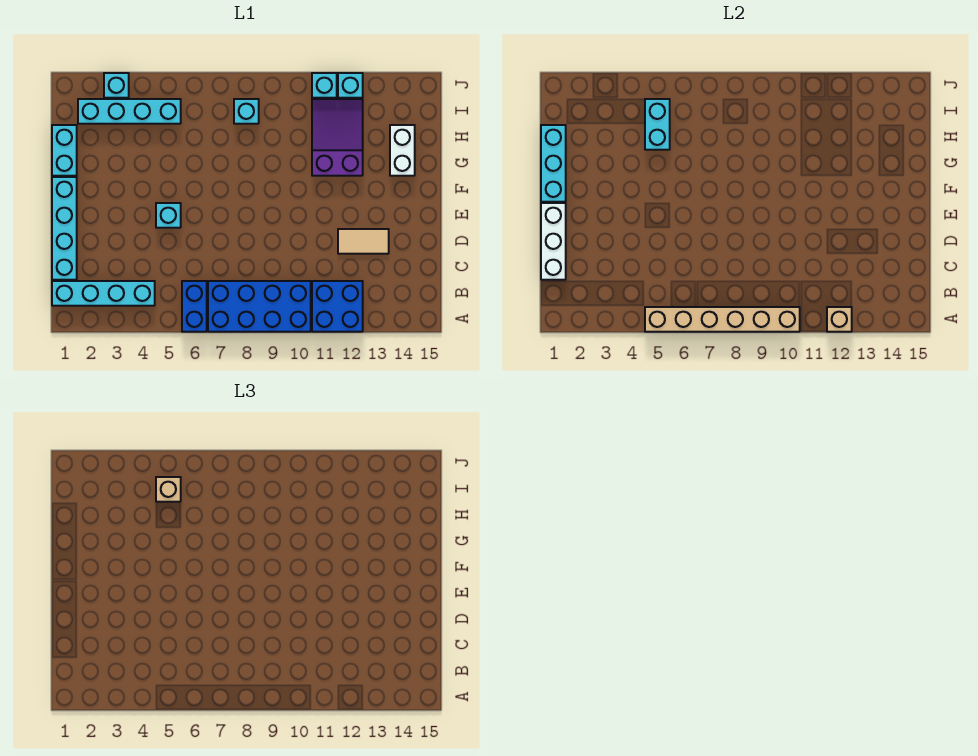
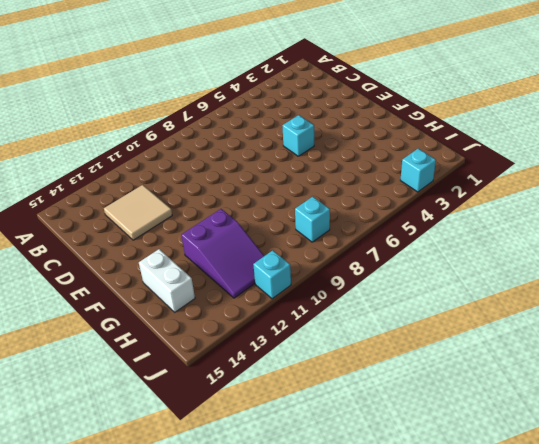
tan tile C12:D13 level 1 -> tan tile D12:D13 level 1
none -> blue brick A6:B6 level 1
none -> blue brick A7:B10 level 1
none -> blue brick A11:B12 level 1

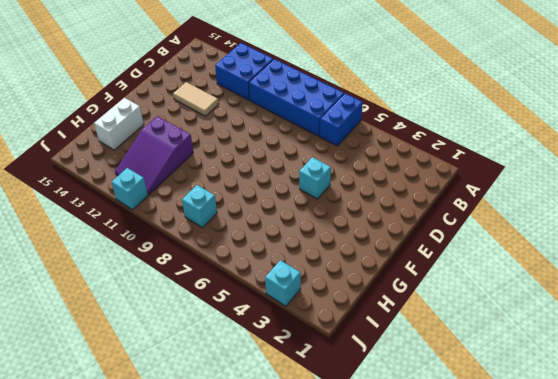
none -> cyan brick B1:B4 level 1
none -> cyan brick C1:F1 level 1
none -> cyan brick G1:H1 level 1

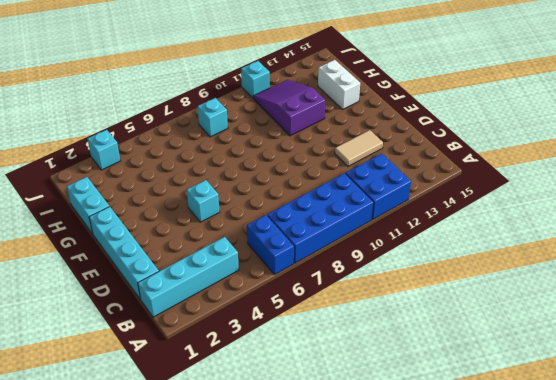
none -> cyan brick I2:I5 level 1
none -> cyan brick J12 level 1
none -> tan brick A5:A10 level 2

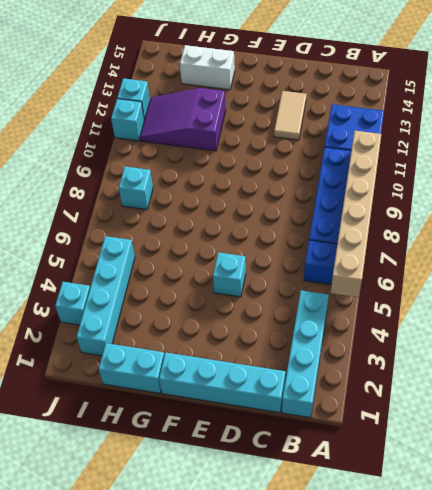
none -> tan brick A12 level 2
none -> white brick C1:E1 level 2
none -> cyan brick F1:H1 level 2

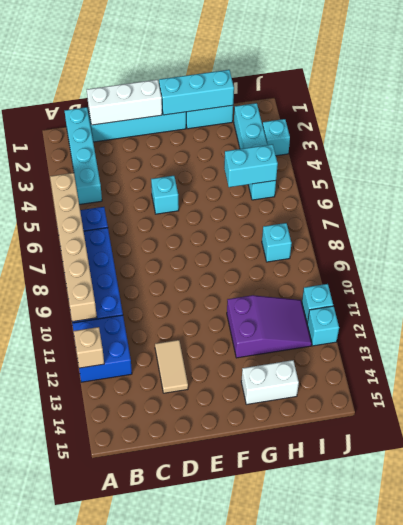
none -> tan brick I5 level 3

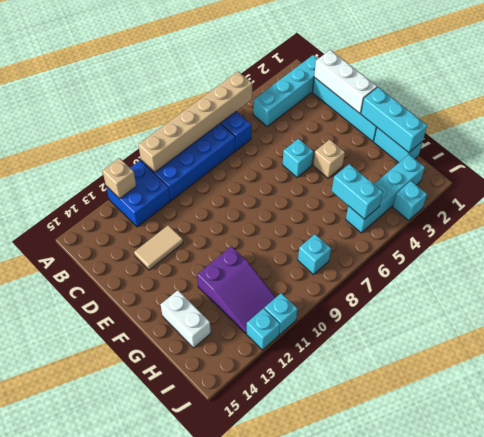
tan brick F4 level 1 -> tan brick I5 level 3

